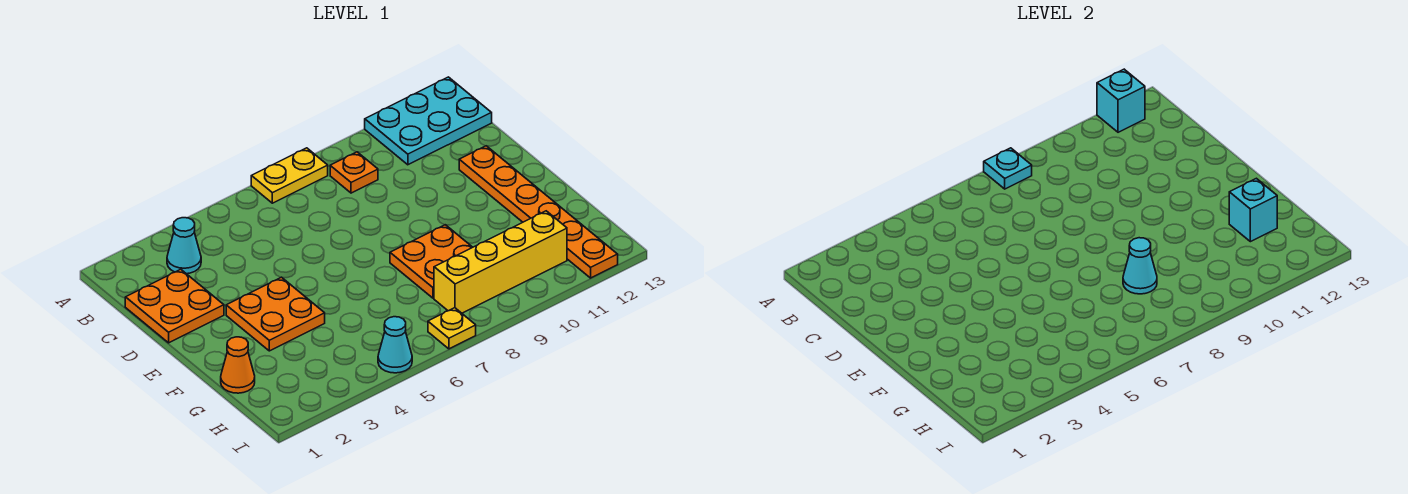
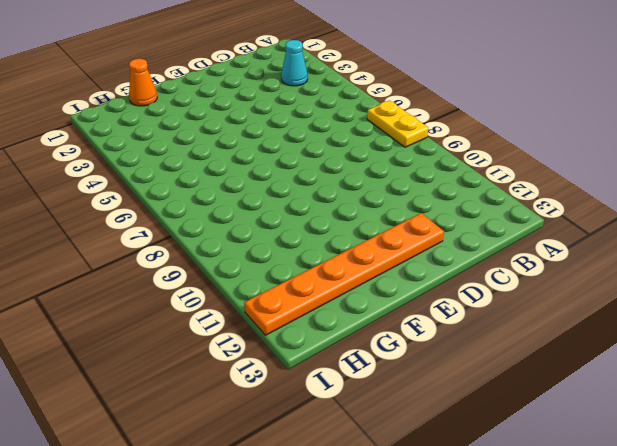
none -> cyan plate A11:B13 level 1
none -> orange plate B9 level 1
none -> orange plate C1:D2 level 1

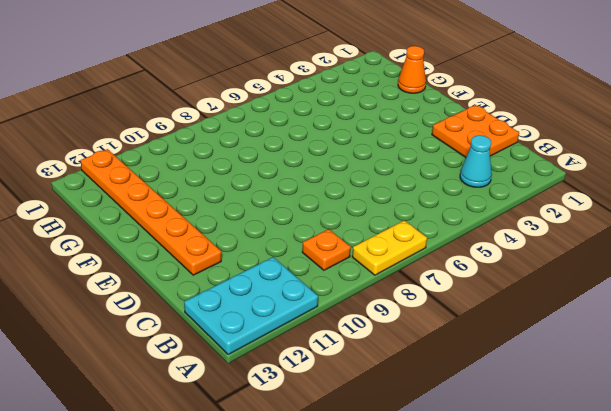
none -> orange plate E3:F4 level 1
none -> orange plate F8:G9 level 1
none -> yellow brick H8:H11 level 1

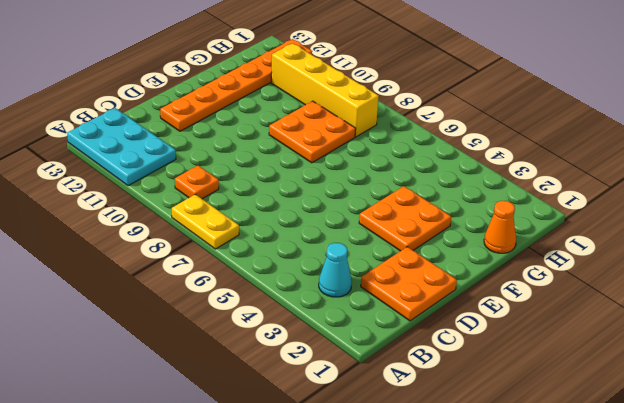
none -> cyan cone I5 level 1
none -> yellow plate I7 level 1
none -> cyan plate A8 level 2

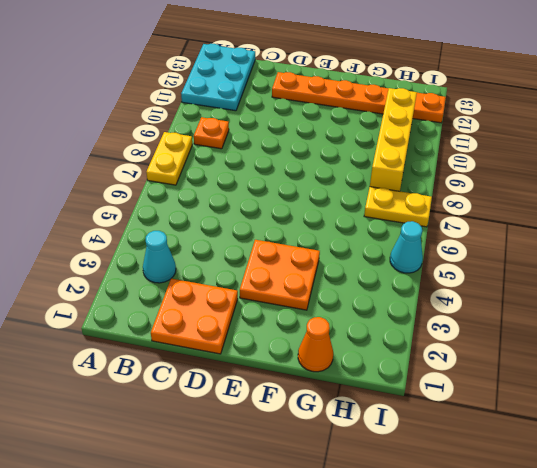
yellow plate H7:I7 level 1 -> yellow plate I7 level 1
none -> orange plate F8:G9 level 1
none -> cyan plate A8 level 2
none -> cyan brick A12 level 2

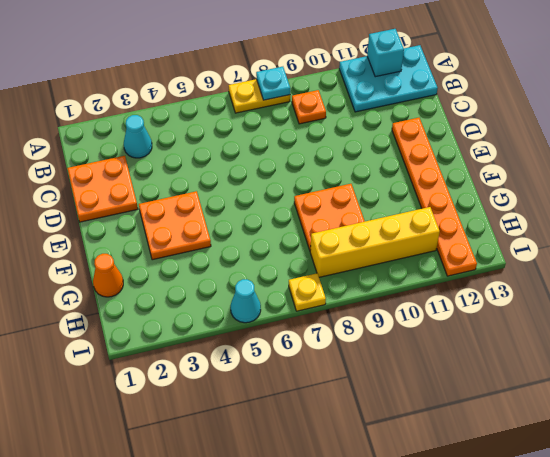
none -> cyan cone G8 level 2
none -> cyan brick G12 level 2

